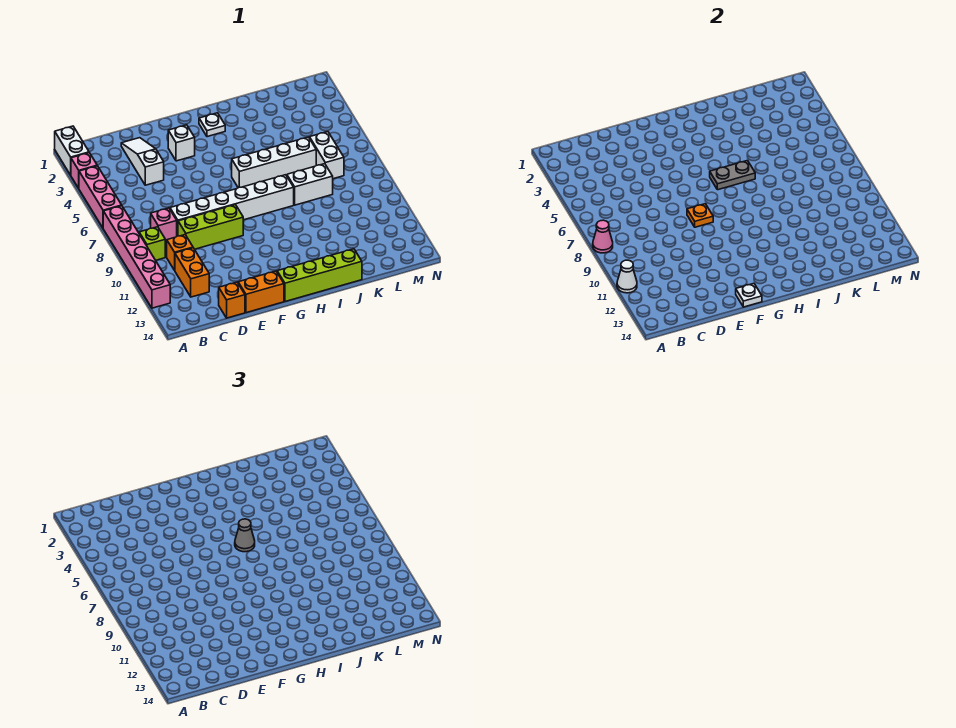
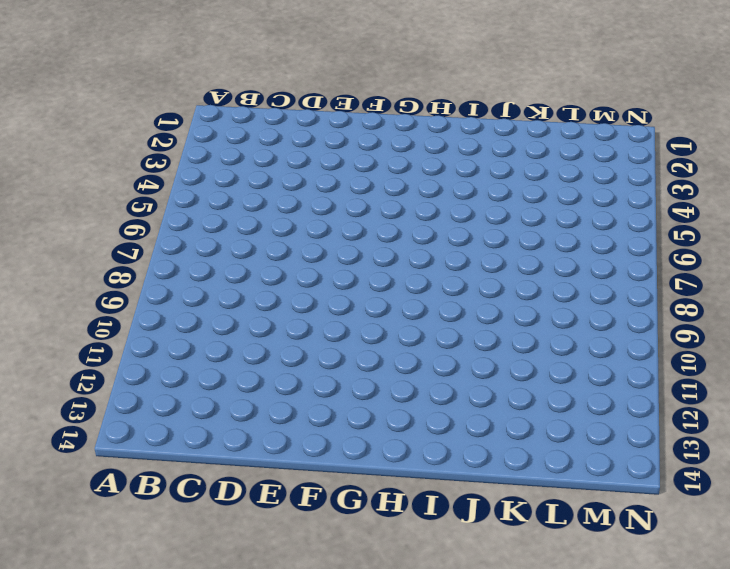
none -> white brick A1:A2 level 1
none -> pink brick A3 level 1
none -> pink brick A4:A6 level 1

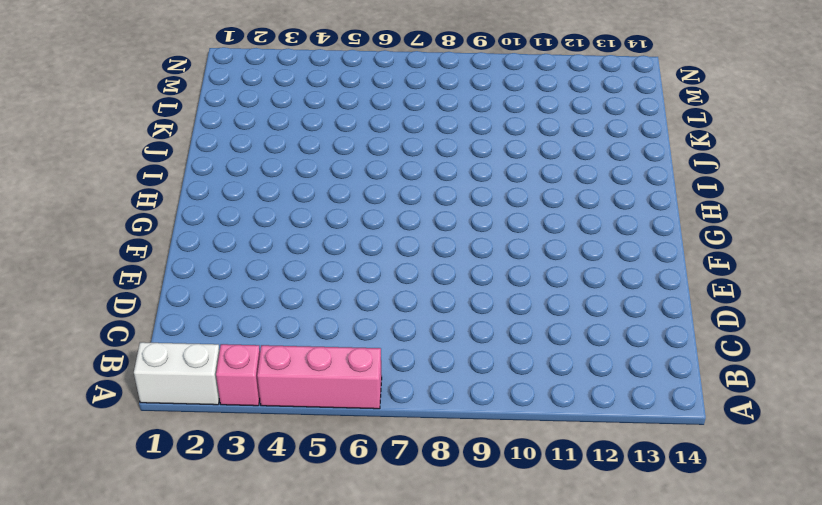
none -> pink brick A7:A12 level 1
none -> lime brick B9 level 1
none -> pink brick C8 level 1

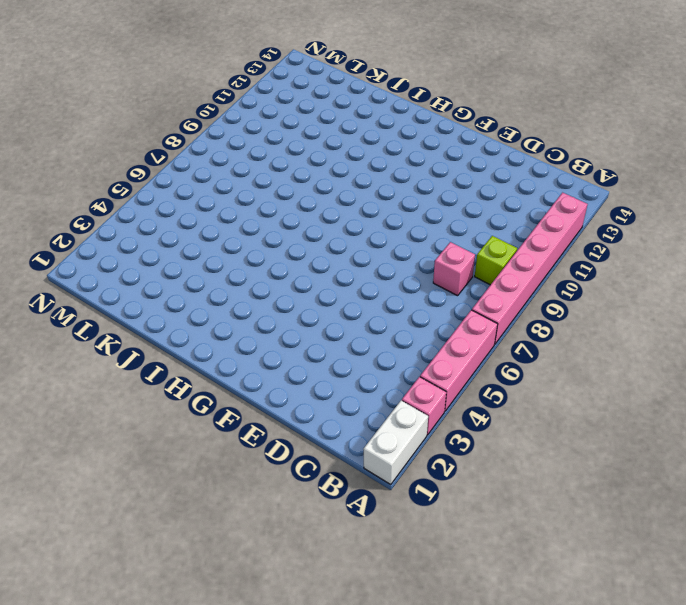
none -> orange brick C10 level 1
none -> orange brick C11:C12 level 1
none -> white slope D2:D4 level 1 top 4

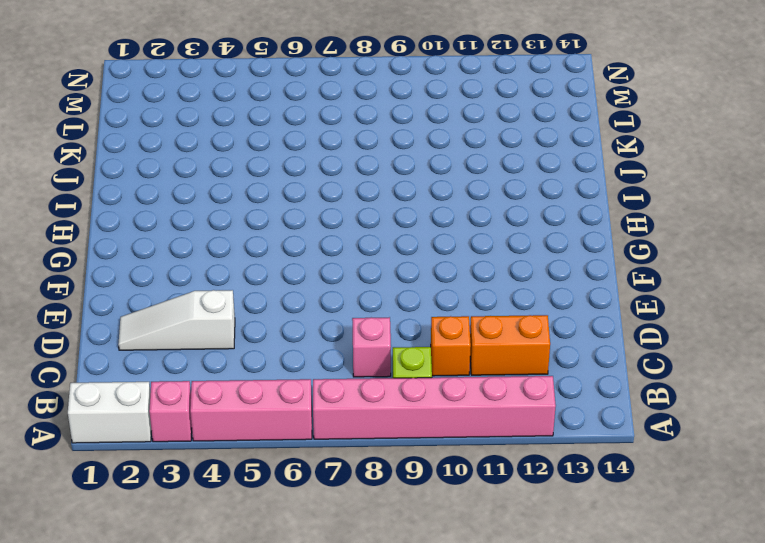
none -> white brick D8:I8 level 1
none -> lime brick D9:F9 level 1
none -> orange brick D14 level 1

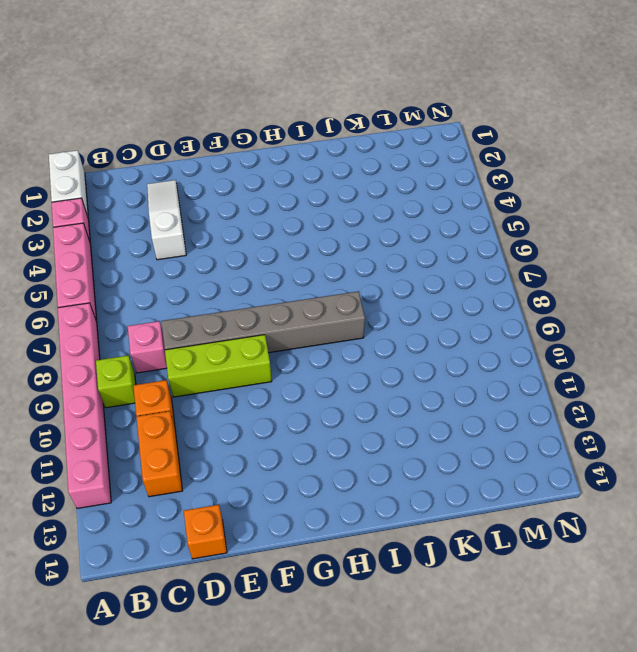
grey brick D8:I8 level 1 -> white brick D8:I8 level 1
none -> orange brick E14:F14 level 1
none -> white brick F3 level 1
none -> lime brick G14:J14 level 1

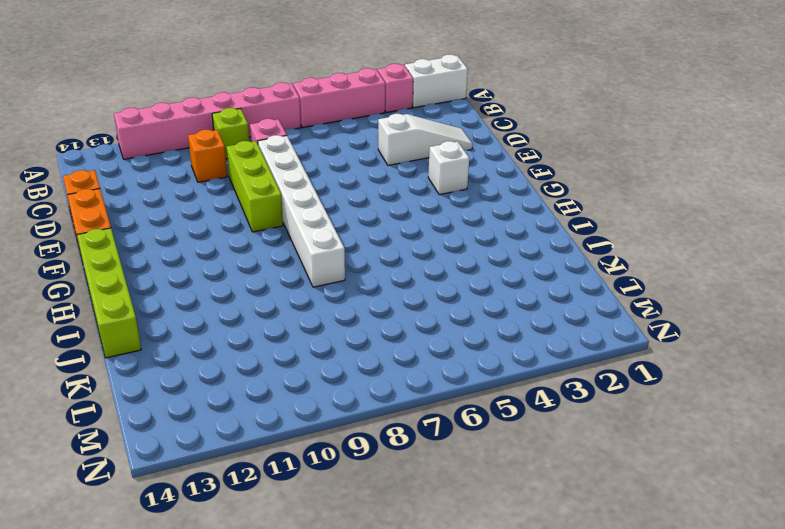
none -> orange brick C11:C12 level 1
none -> white plate H2 level 1
none -> white brick H6:K6 level 1

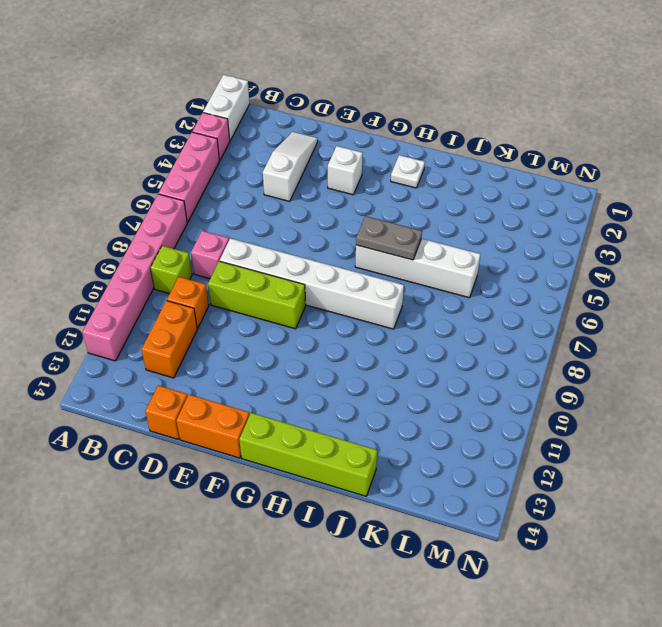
none -> white brick J8:K8 level 1
none -> white brick L6:L7 level 1
none -> pink cone A8 level 2

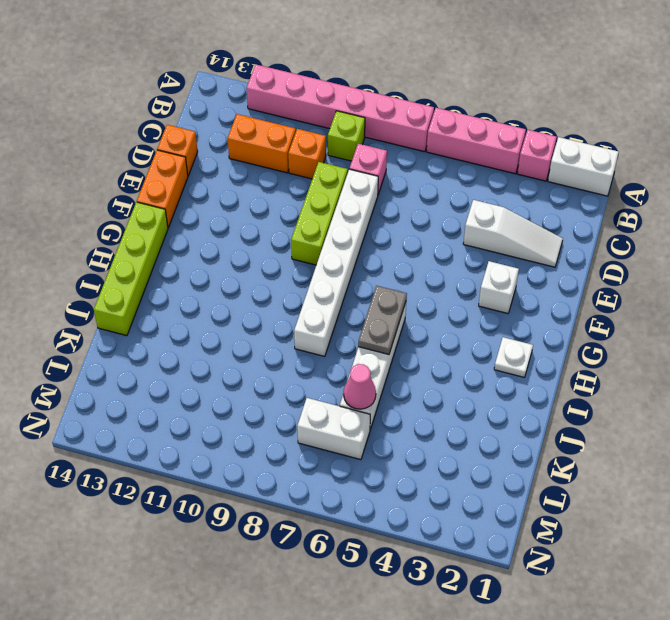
pink cone K6 level 2 -> pink cone A8 level 2
none -> white brick J8:K8 level 1
none -> white cone A11 level 2
none -> orange plate F8 level 2

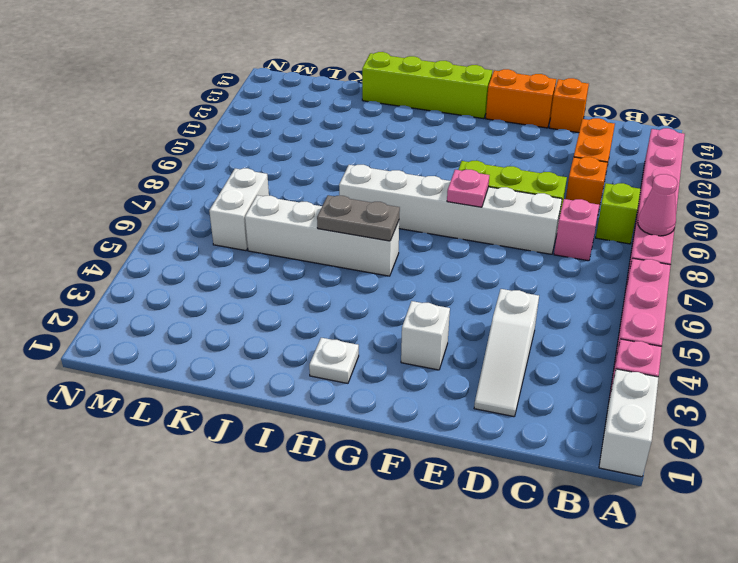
pink plate F8 level 2 -> orange plate F8 level 2
none -> white brick J8:K8 level 1
none -> white cone A11 level 2
none -> white plate F14 level 2

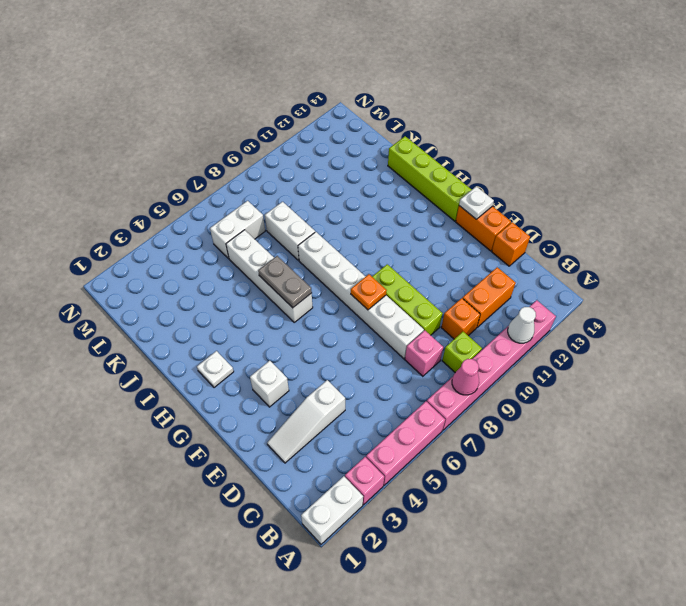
none -> grey cone H6 level 3

